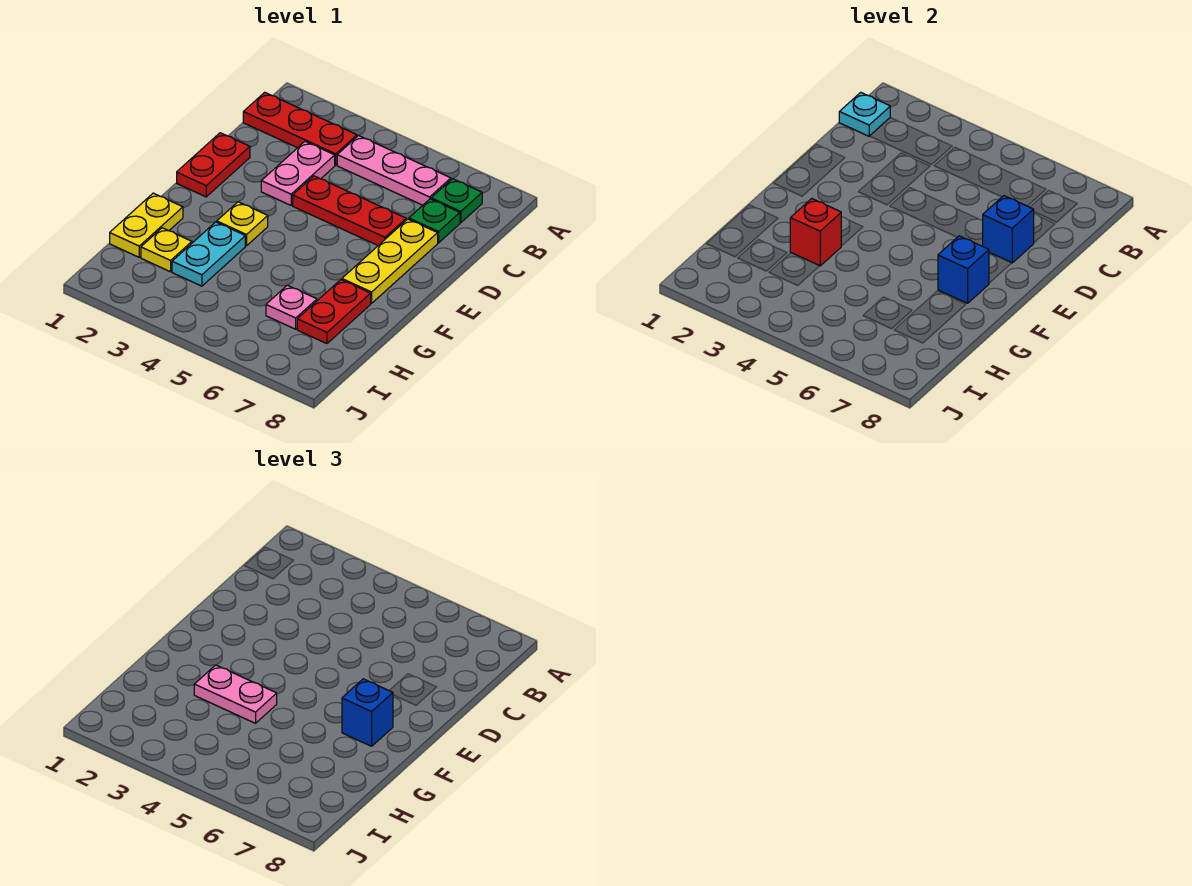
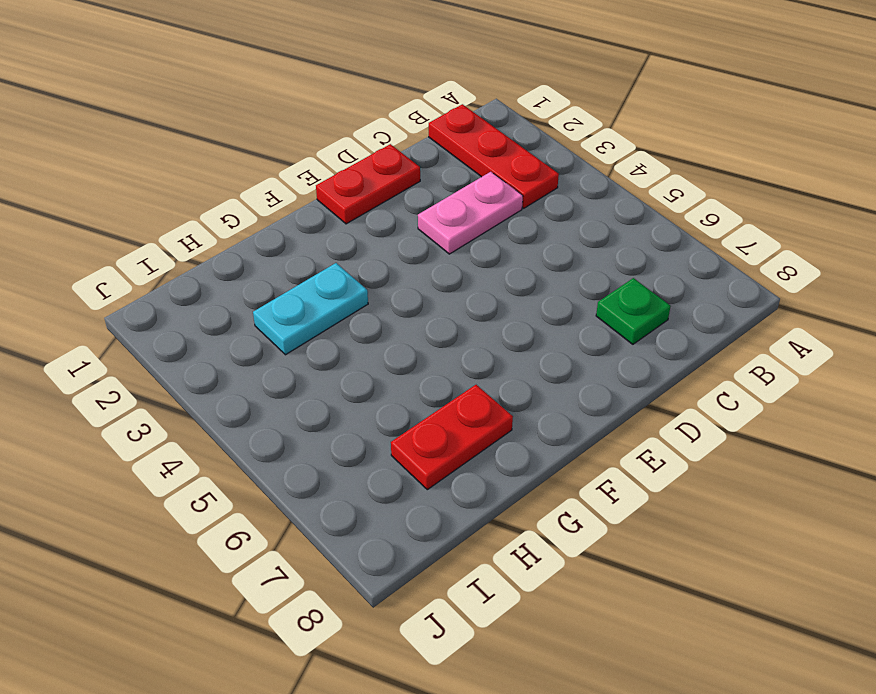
none -> pink plate B4:B6 level 1
none -> green plate B7 level 1
none -> red plate D4:D6 level 1

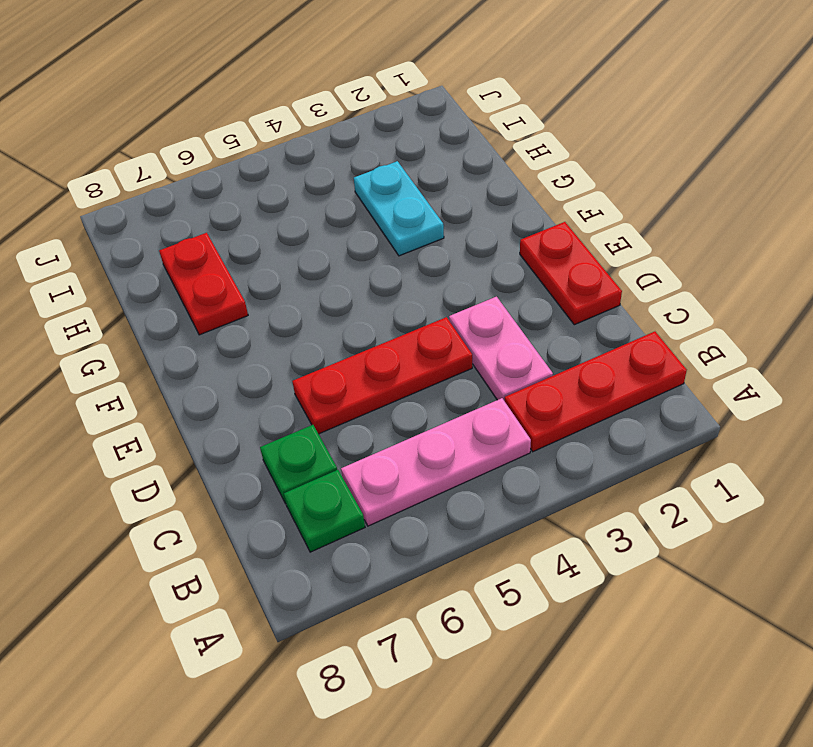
none -> yellow plate D7:F7 level 1
none -> yellow plate F3 level 1
none -> yellow plate G1:H1 level 1

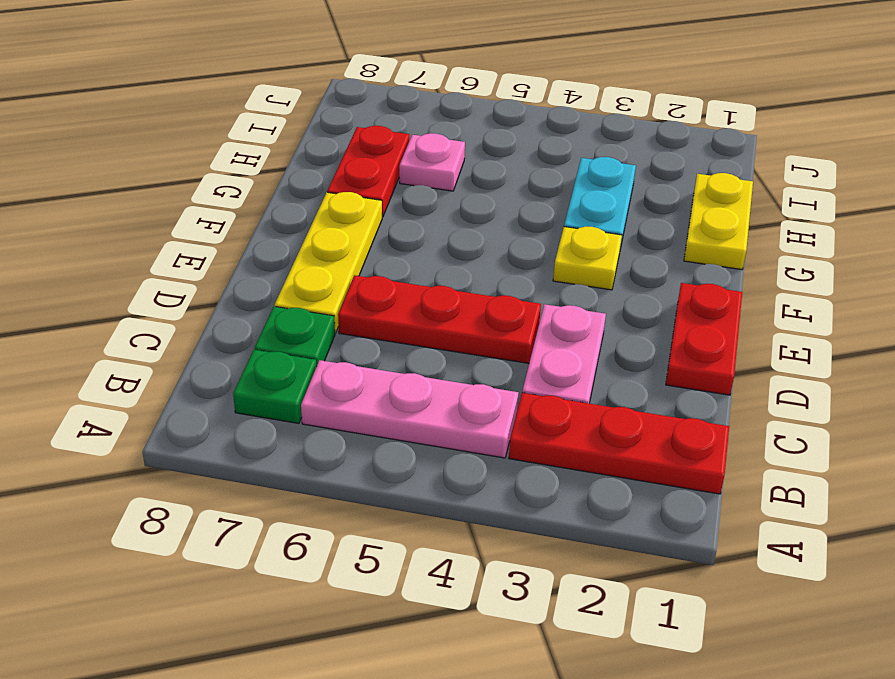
none -> yellow plate H2 level 1
none -> cyan plate B1 level 2
none -> blue brick D7 level 2

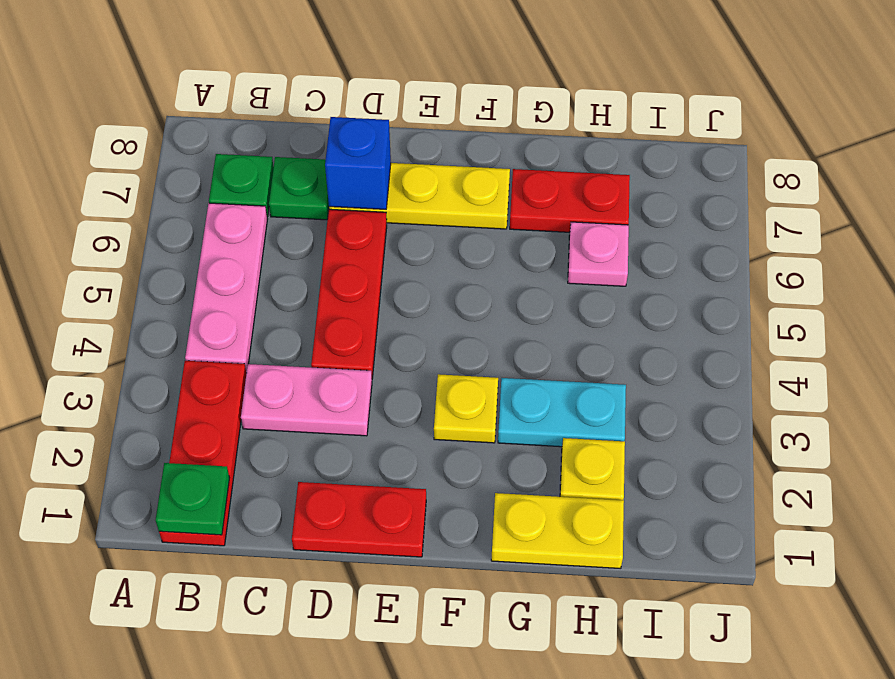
green plate B1 level 2 -> cyan plate B1 level 2
none -> blue brick F7 level 2
none -> red brick G3 level 2
none -> blue brick F7 level 3

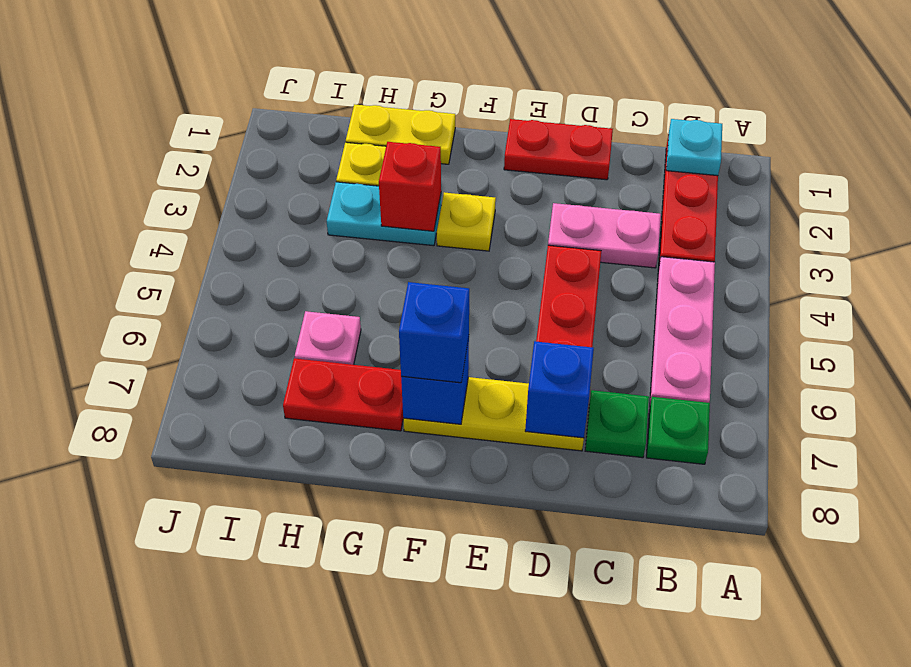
none -> pink plate G3:G4 level 3

